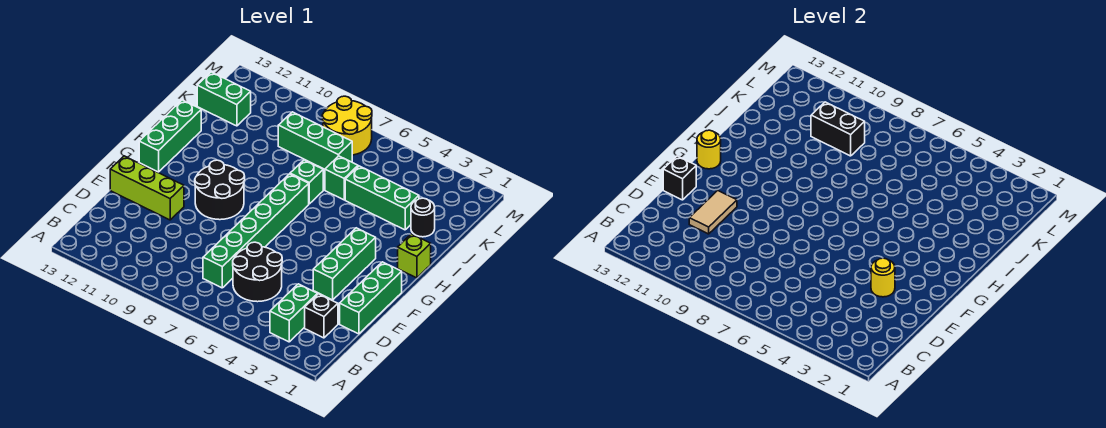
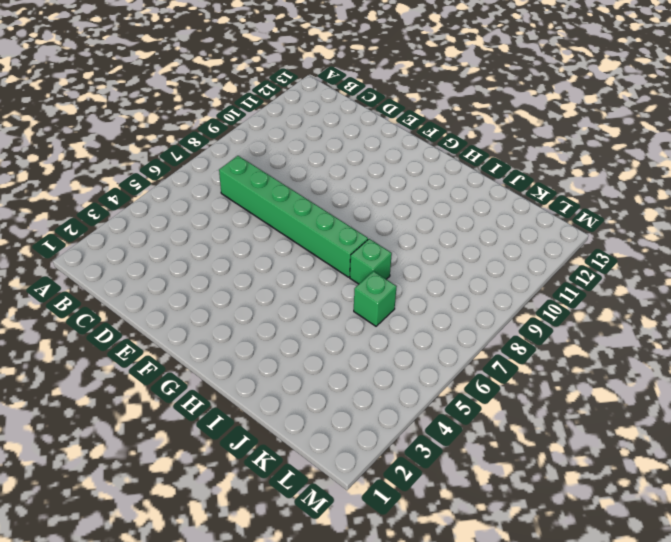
none -> green brick B3:C3 level 1
none -> black brick C2 level 1
none -> black round brick C5:D6 level 1

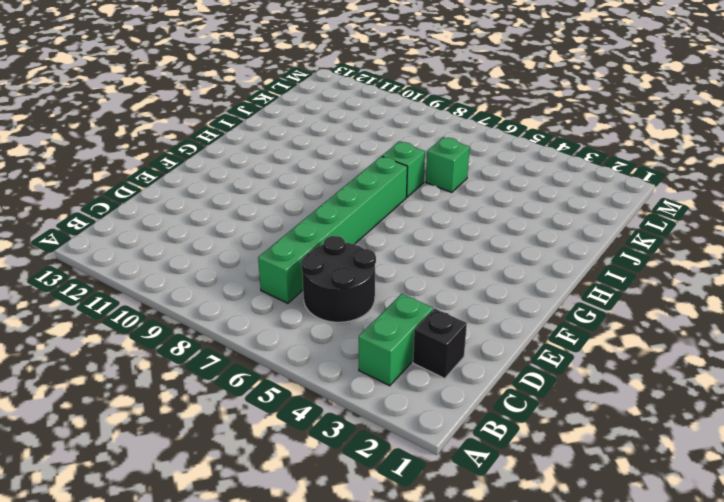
none -> green brick D1:F1 level 1
none -> green brick E3:G3 level 1
none -> lime brick E11:E13 level 1

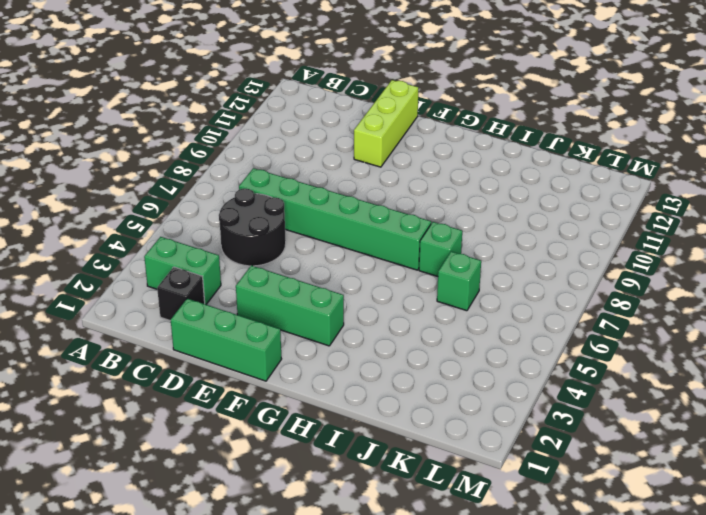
none -> black round brick F9:G10 level 1
none -> green brick G13:I13 level 1
none -> lime brick H1 level 1

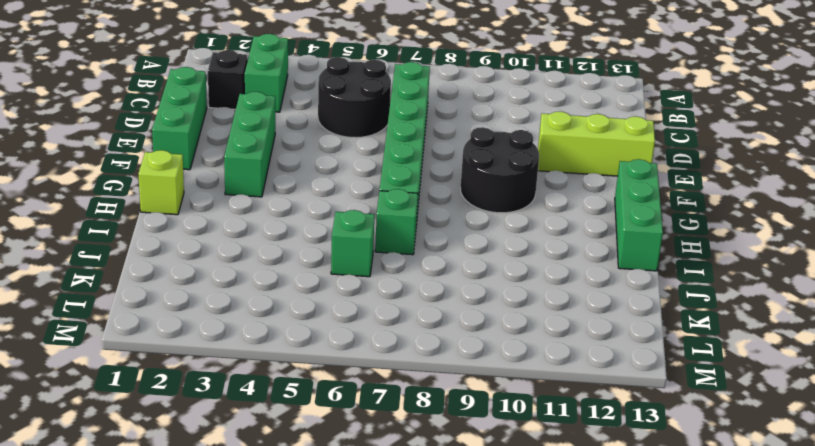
none -> black round brick J2 level 1
none -> green brick J3:J5 level 1
none -> green brick K7:K9 level 1

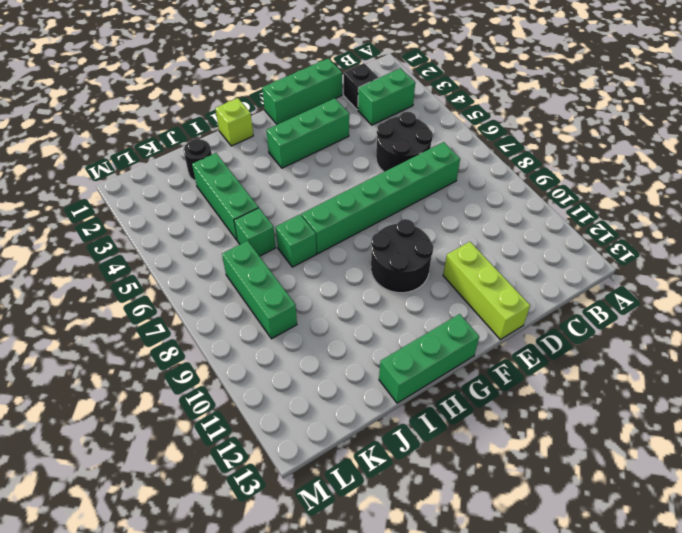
none -> green brick K12:K13 level 1
none -> yellow round brick L7:M8 level 1
none -> tan tile D11:E11 level 2

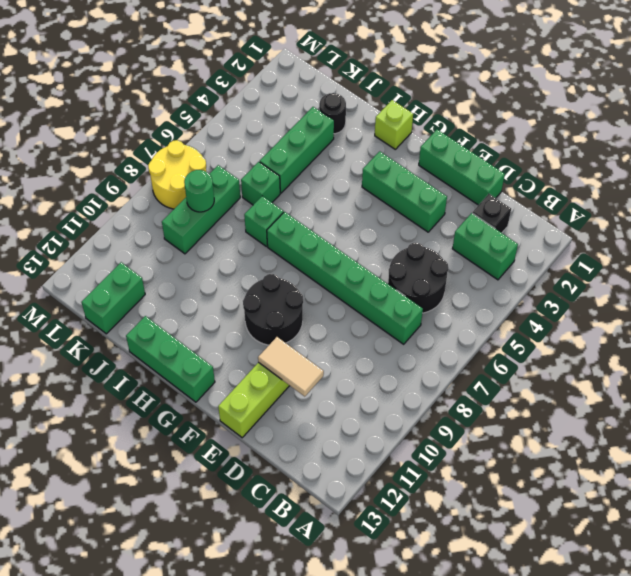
green round brick K8 level 2 -> none
none -> yellow round brick E3 level 2
none -> black brick E13 level 2
none -> yellow round brick G13 level 2

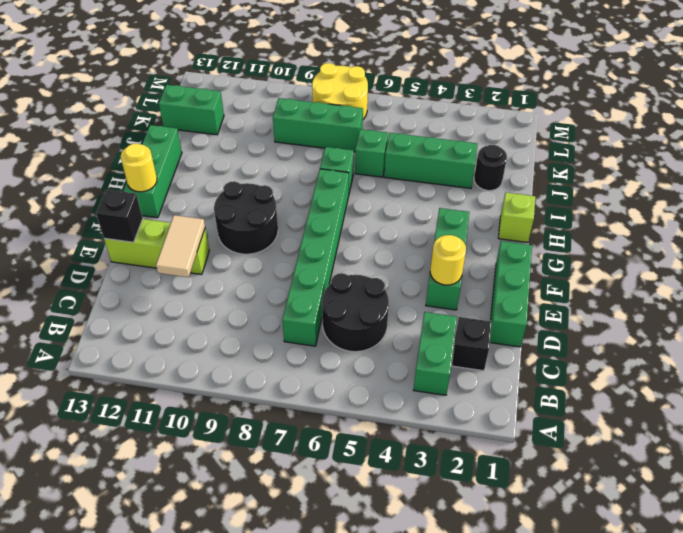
none -> black brick K9:K10 level 2

